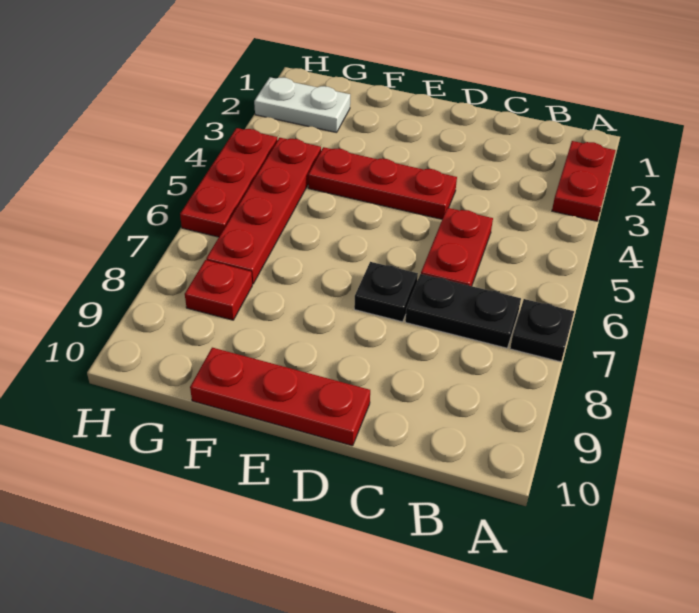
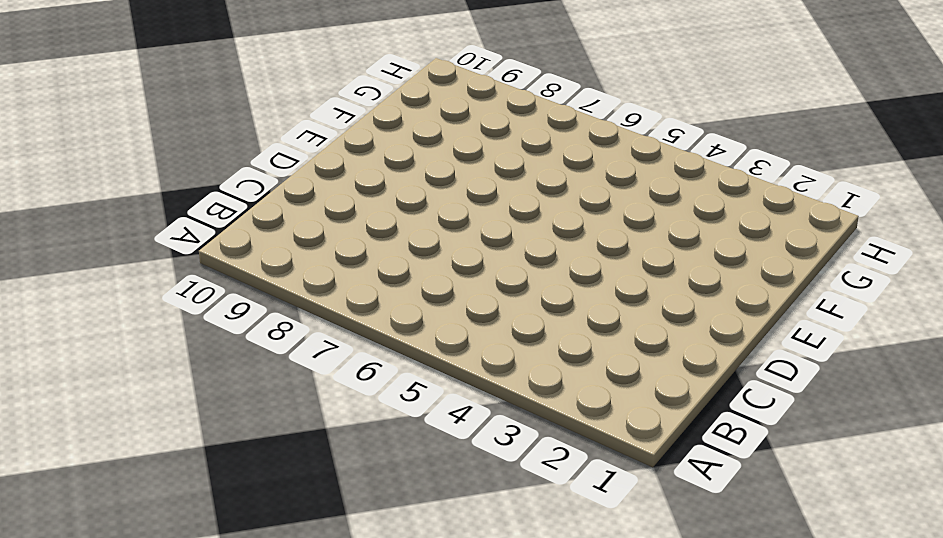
none -> red plate A2:A3 level 1
none -> black plate A7 level 1

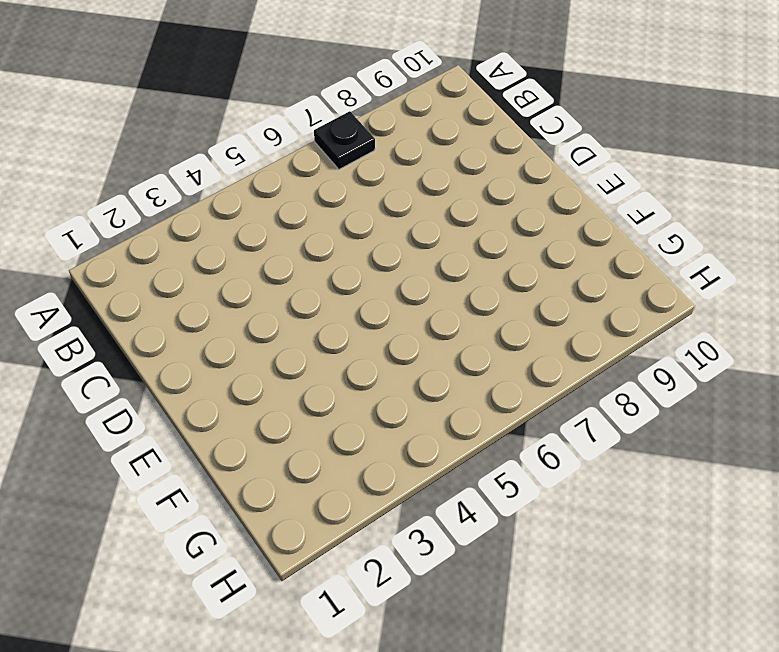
none -> red plate A2:A3 level 1
none -> black plate B7:C7 level 1

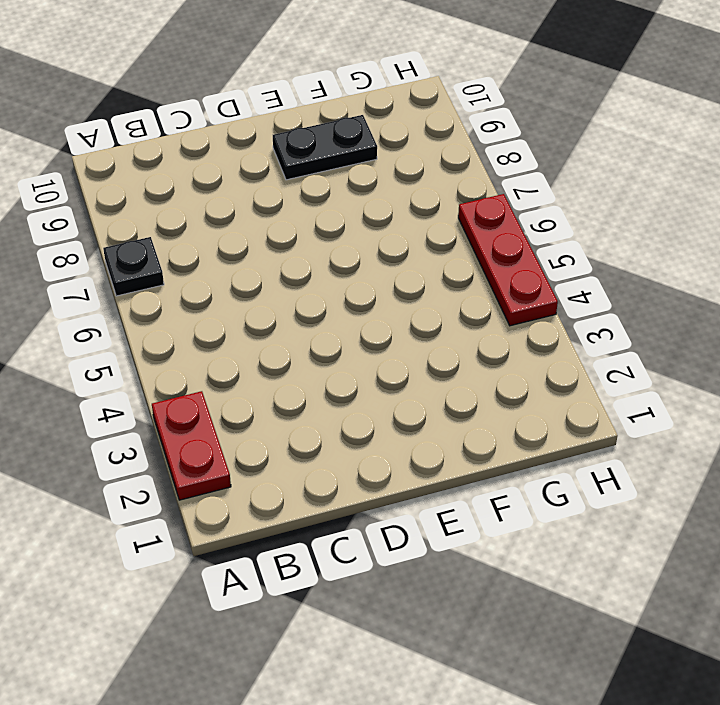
black plate E9:F9 level 1 -> black plate B7:C7 level 1
none -> red plate C5:C6 level 1
none -> red plate D4:F4 level 1

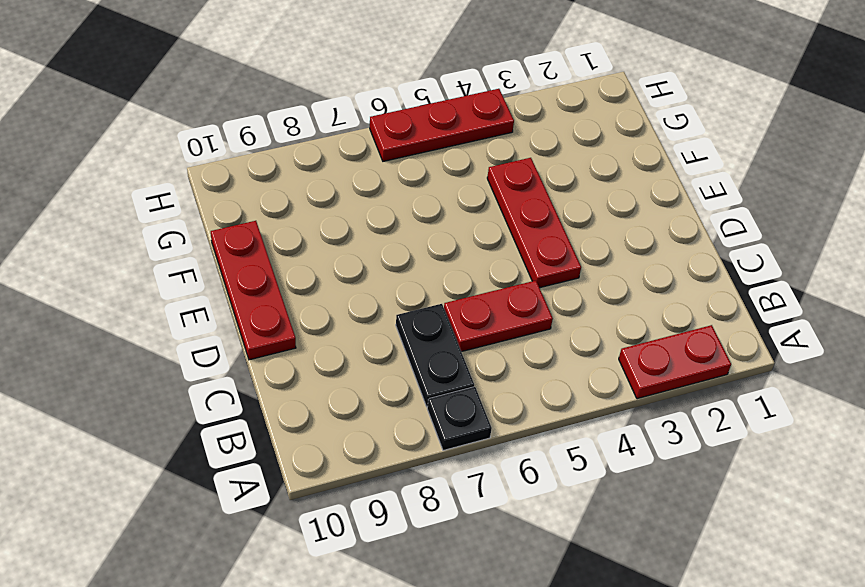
none -> black plate D7 level 1
none -> white plate G2:H2 level 1

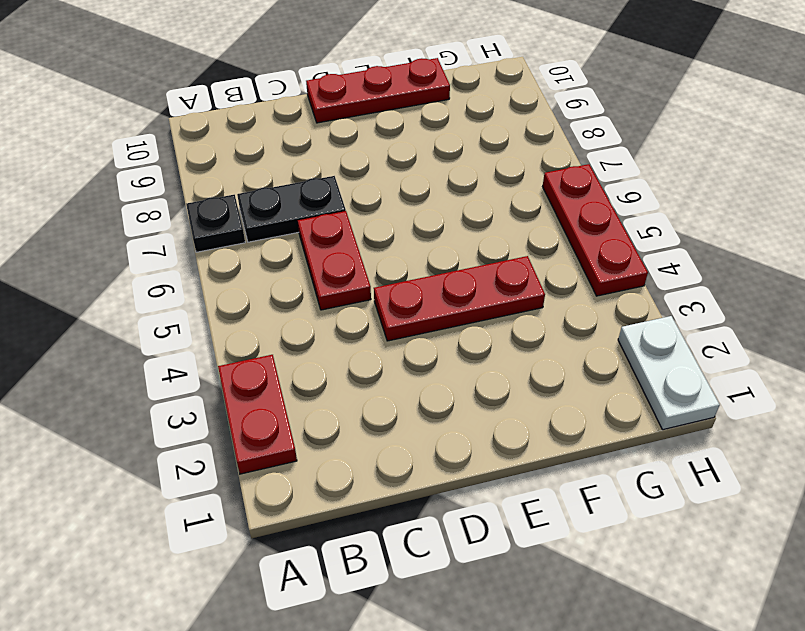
white plate H1:H2 level 1 -> white plate G2:H2 level 1
none -> black plate D7 level 1
none -> red plate G4:G7 level 1

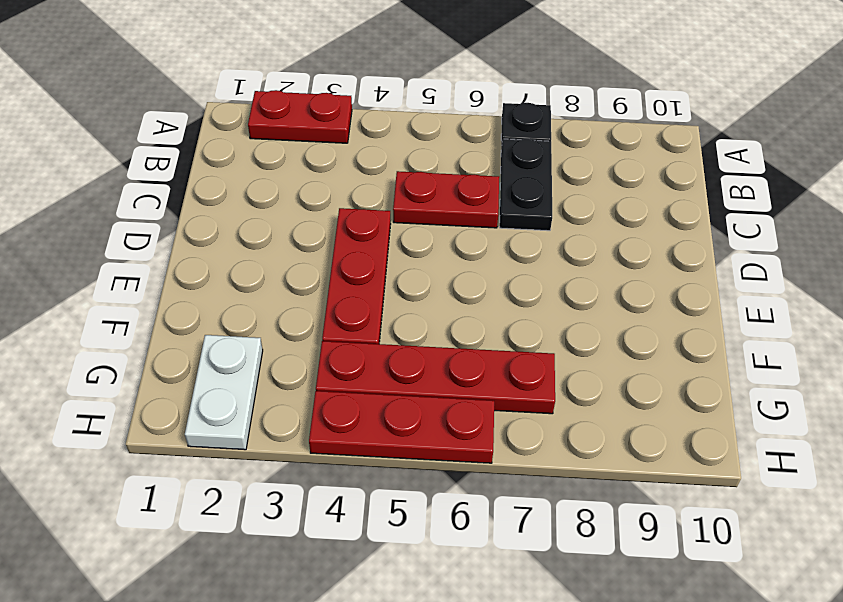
none -> black plate D7 level 1
none -> red plate D10:F10 level 1

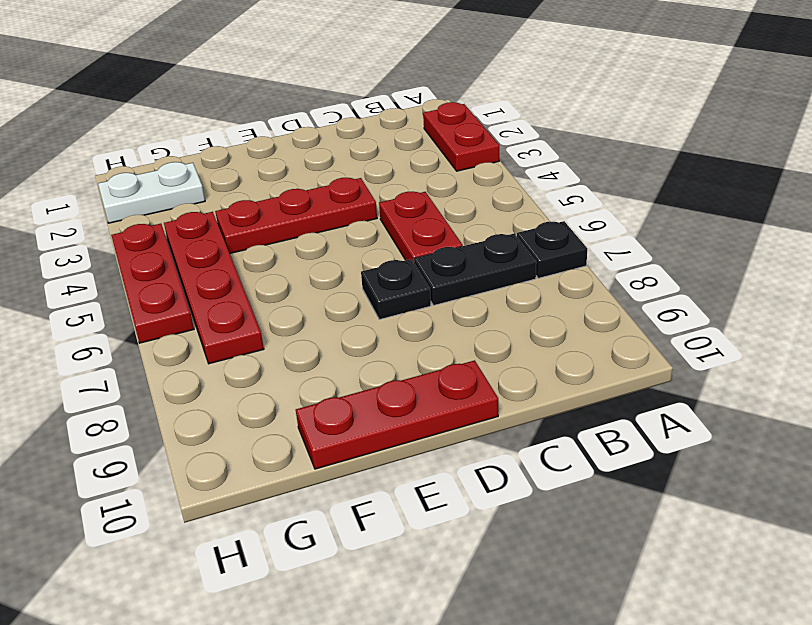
none -> red plate G8 level 1

